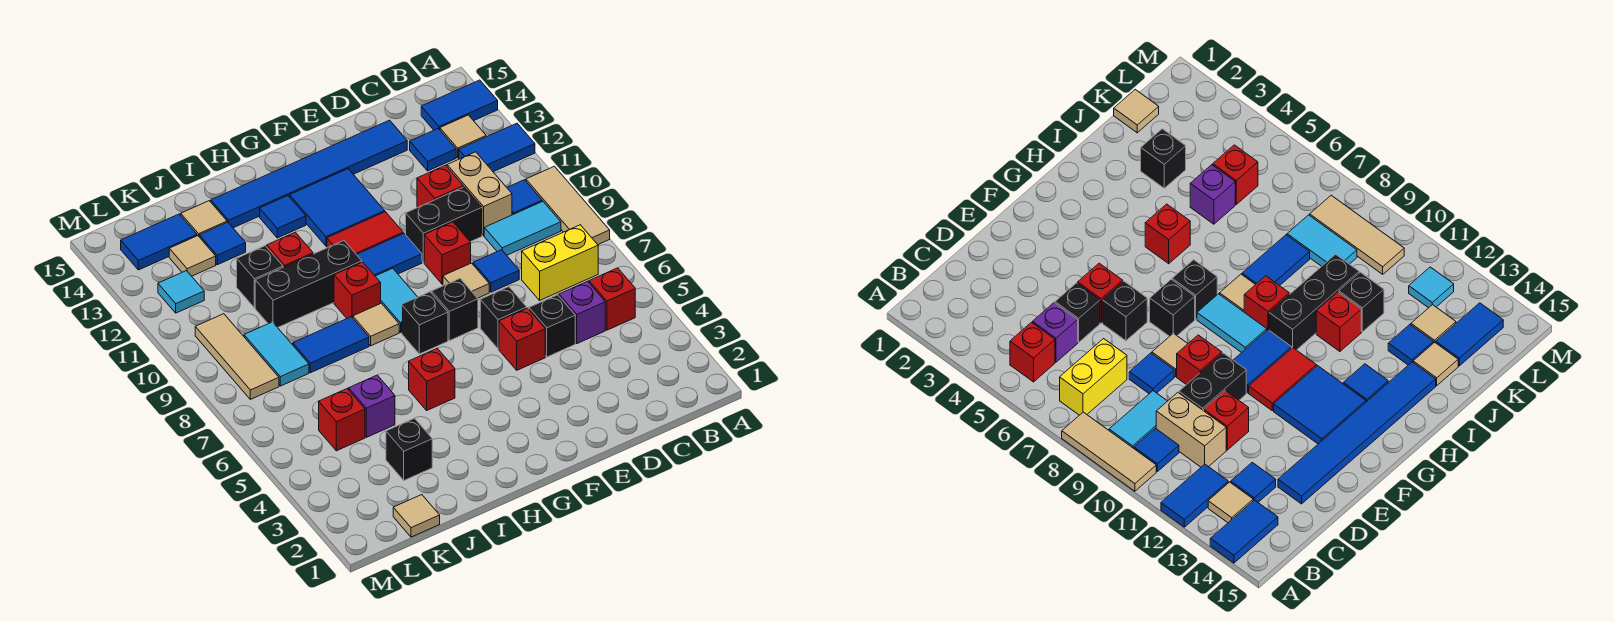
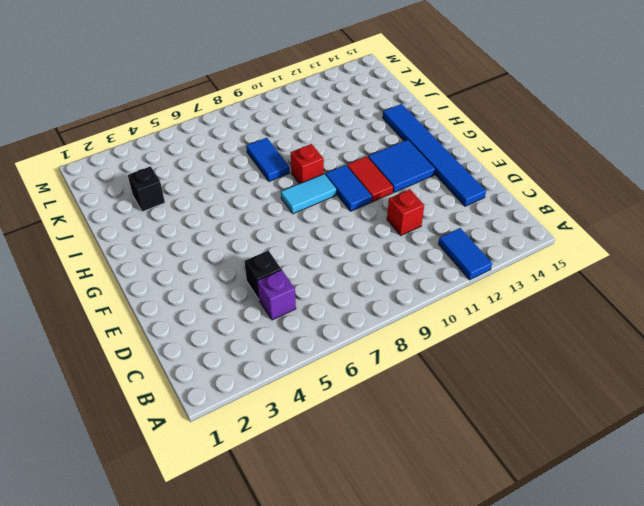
none -> tan tile A8:A10 level 1
none -> blue tile A14:B14 level 1
none -> red brick B5 level 1
none -> yellow brick B7:C7 level 1

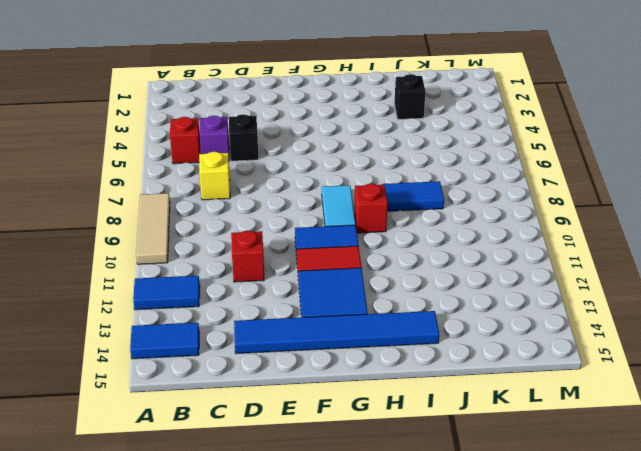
yellow brick C7 level 1 -> yellow brick B7:C7 level 1
none -> cyan tile B9:C9 level 1
none -> blue tile B10 level 1
none -> tan tile B13 level 1
none -> tan brick C10:C11 level 1

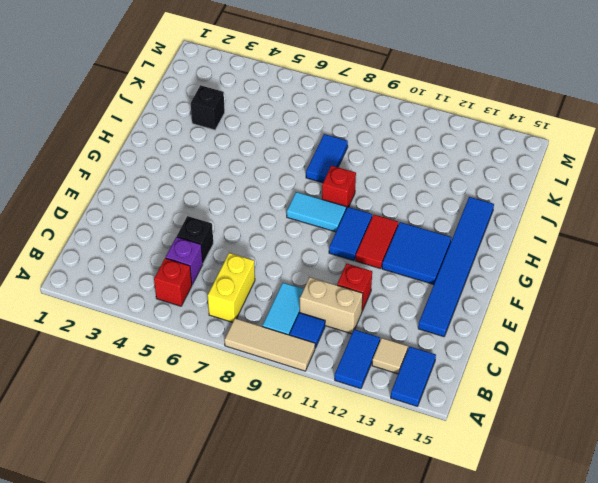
none -> blue tile C13 level 1
none -> blue tile D8 level 1
none -> black brick D10:E10 level 1
none -> red brick E5 level 1

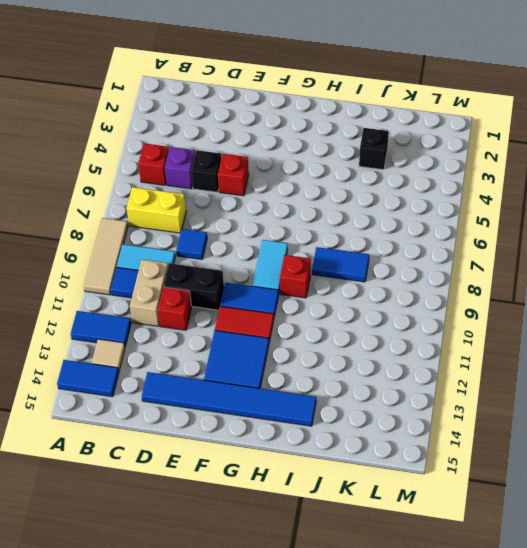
none -> blue tile C13 level 1
none -> black brick E6 level 1
none -> tan tile E8 level 1
none -> red brick E9 level 1

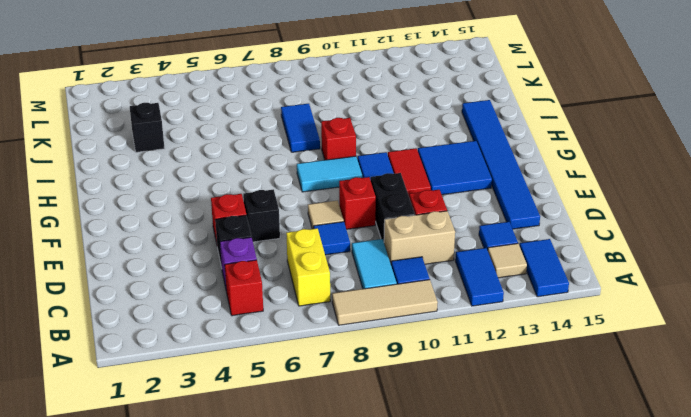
none -> black brick F7 level 1
none -> black brick G7 level 1
none -> red brick H5 level 1
none -> tan tile H8 level 1

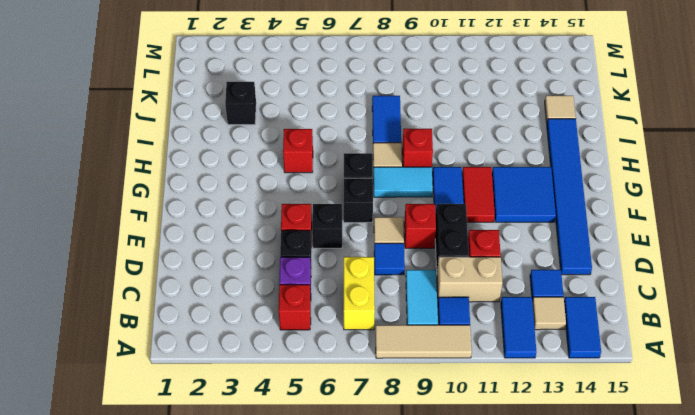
none -> black brick H10:J10 level 1
none -> blue tile H13 level 1
none -> red brick I11 level 1
none -> purple brick J5 level 1

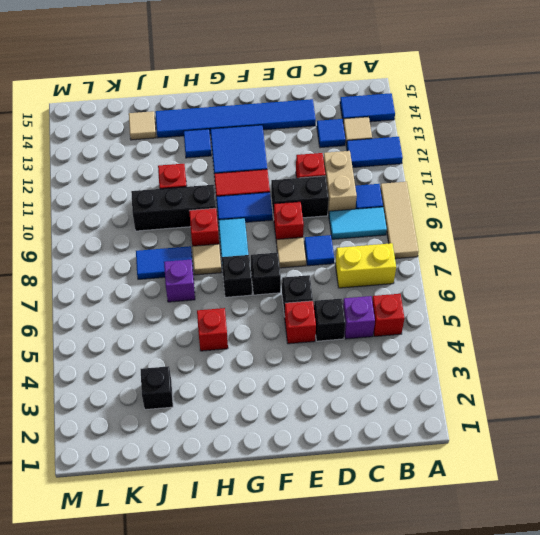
purple brick I7 level 1 -> purple brick J5 level 1
none -> black brick J11 level 1
none -> blue tile J13 level 1
none -> tan tile K1 level 1
none -> red brick K5 level 1

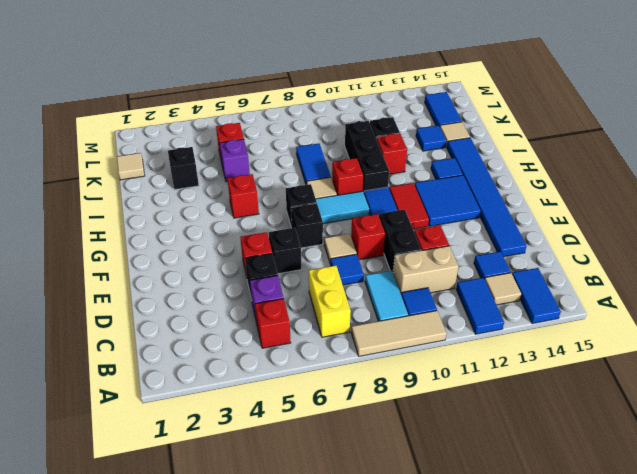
none -> cyan tile K8:K9 level 1
none -> tan tile K13 level 1
none -> tan tile L8:L10 level 1
none -> cyan tile L12 level 1

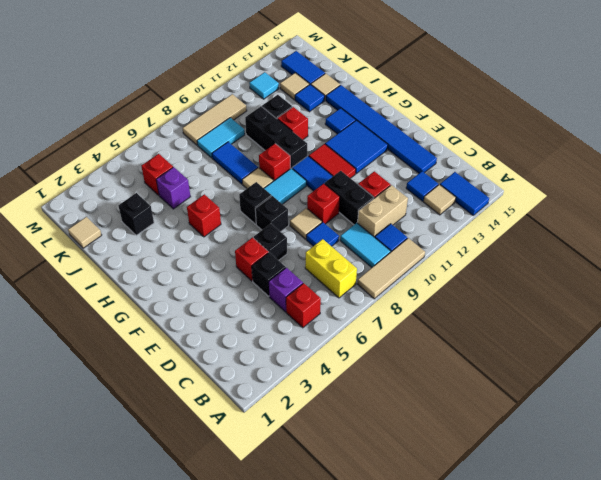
none -> blue tile A12:B12 level 1

